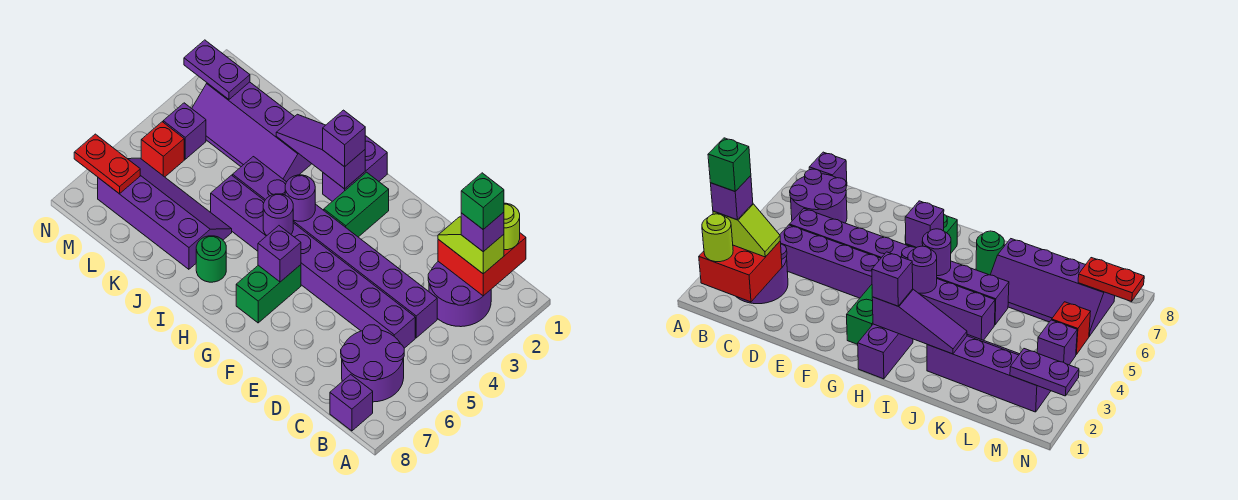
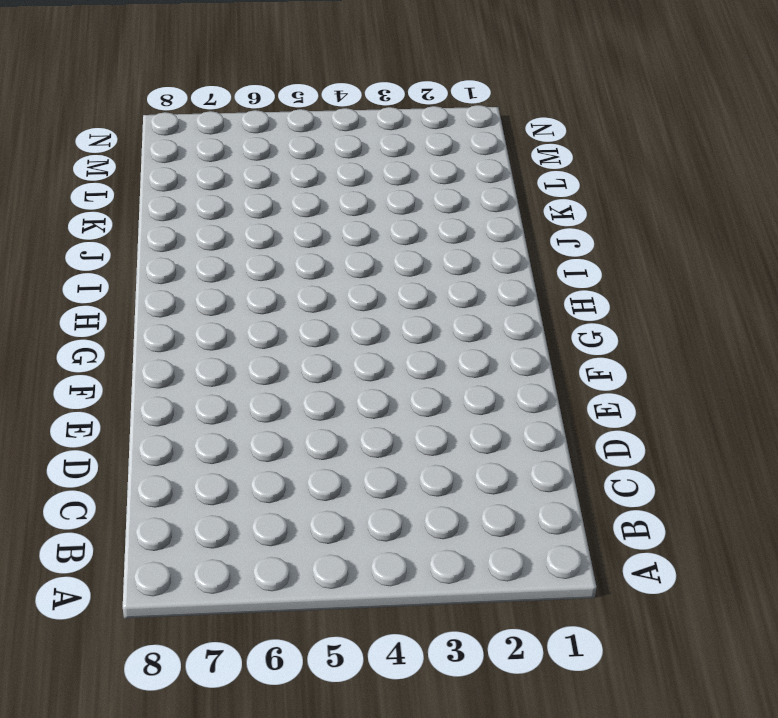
none -> purple round brick B2:C3 level 1
none -> purple round brick B6:C7 level 1
none -> purple brick B8 level 1

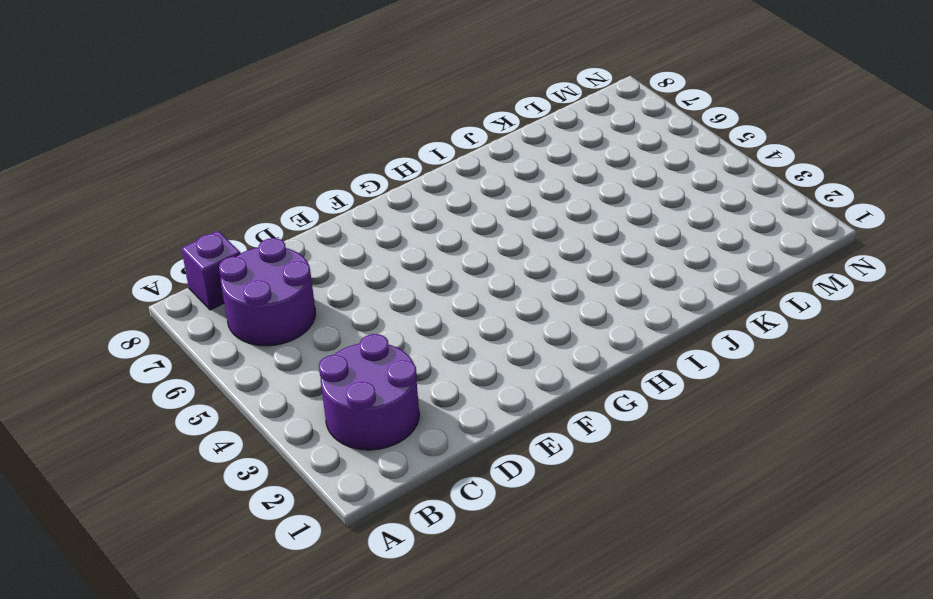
none -> purple brick C4:J4 level 1
none -> purple brick C5:J5 level 1
none -> green brick G2:G3 level 1

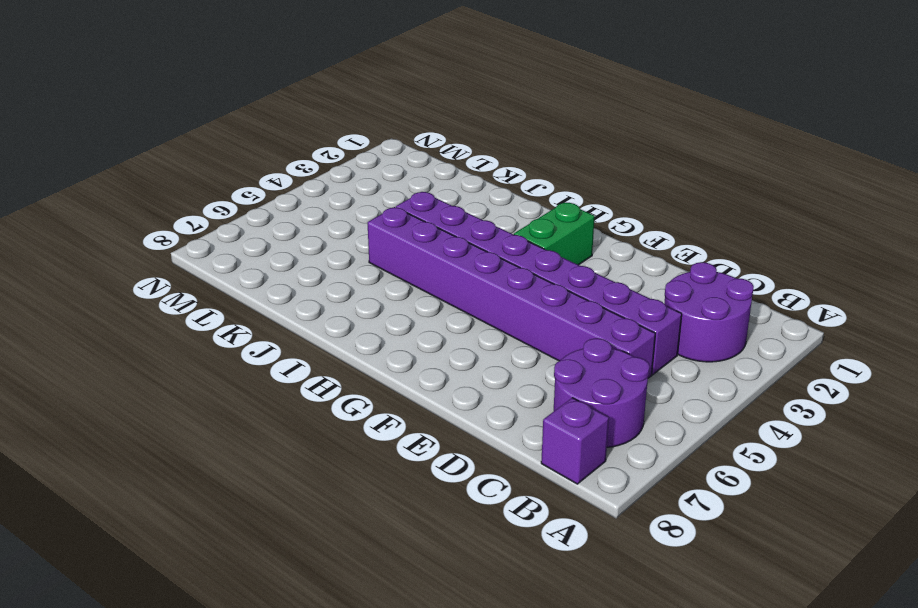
none -> green brick G6:G7 level 1
none -> purple brick H1:H2 level 1
none -> green round brick I7 level 1

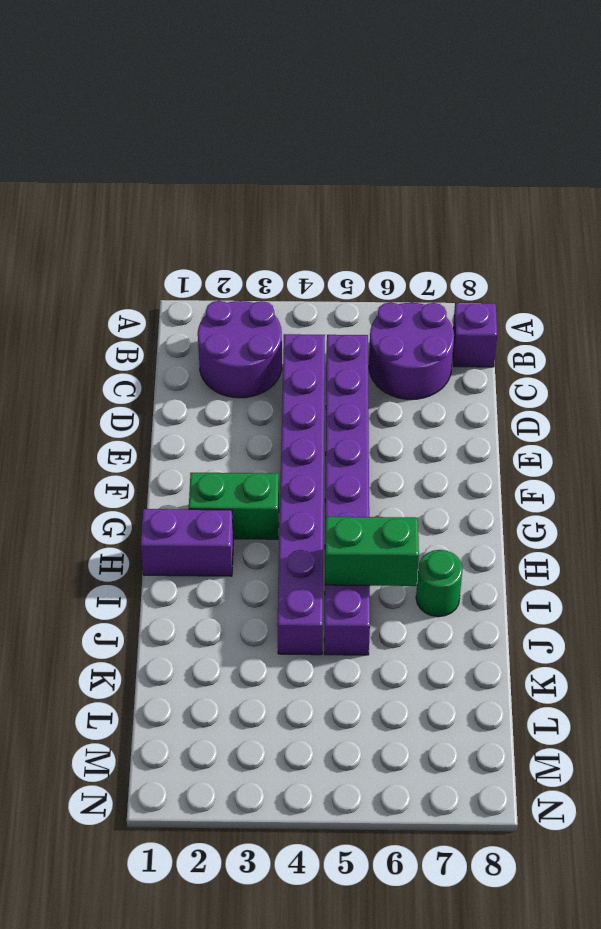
green brick I5:I6 level 2 -> green brick G6:G7 level 1
none -> purple slope J2:M3 level 1 top 2
none -> purple slope J6:M7 level 1 top 7
none -> purple brick M4 level 1

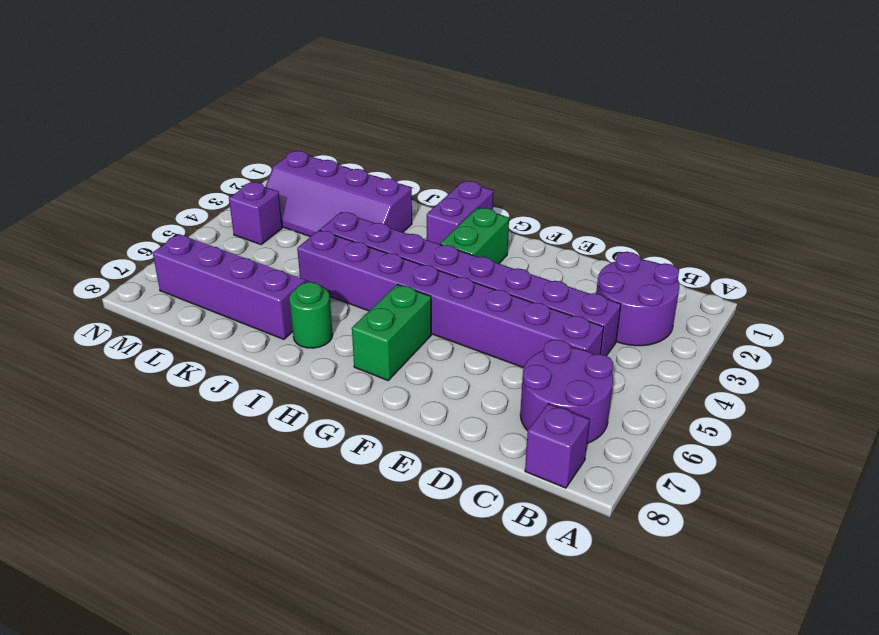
none -> red brick M5 level 1
none -> red brick B1:C2 level 2
none -> purple brick G6 level 2

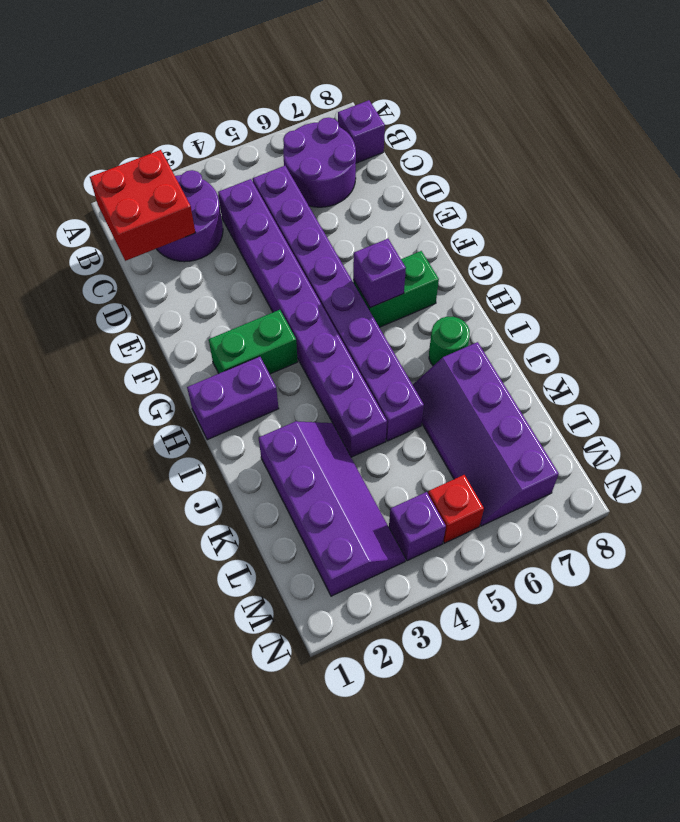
none -> purple slope H2:J2 level 2 top H
none -> purple round brick H4 level 2
none -> purple round brick H5 level 2

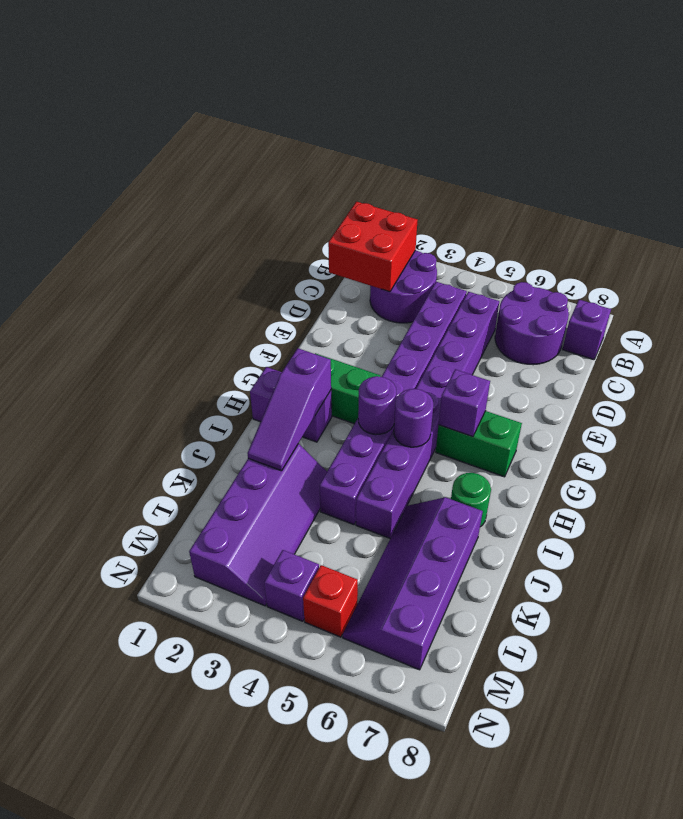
none -> purple plate M2:N2 level 2
none -> red plate M7:N7 level 2
none -> lime round brick B1 level 3

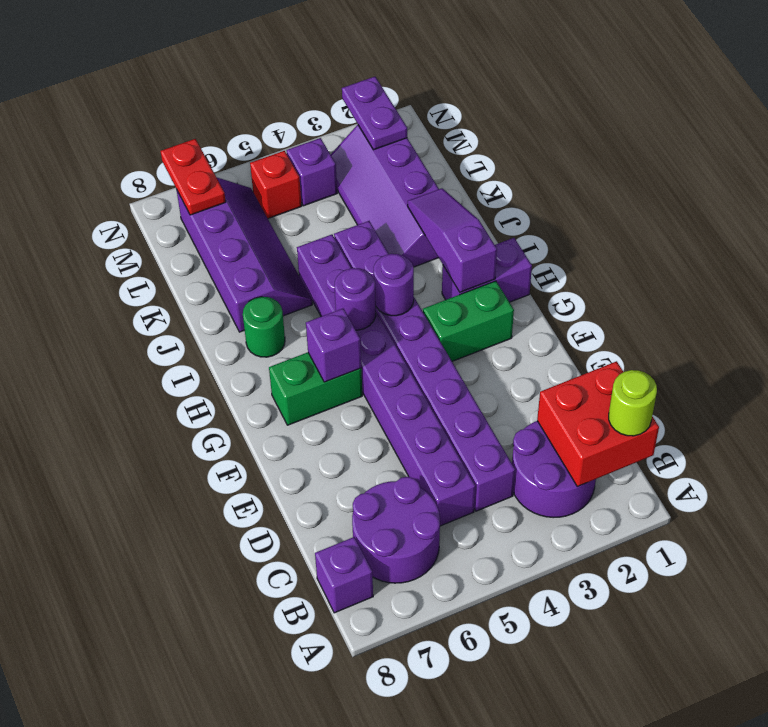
none -> lime slope B2:C2 level 3 top B
none -> purple brick H2 level 3
none -> purple brick B2 level 4

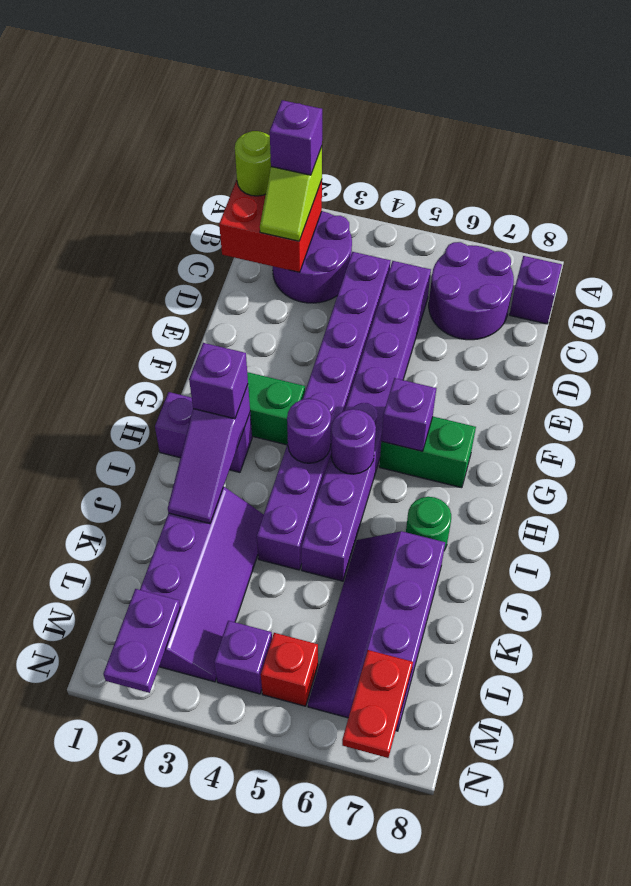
none -> green brick B2 level 5

